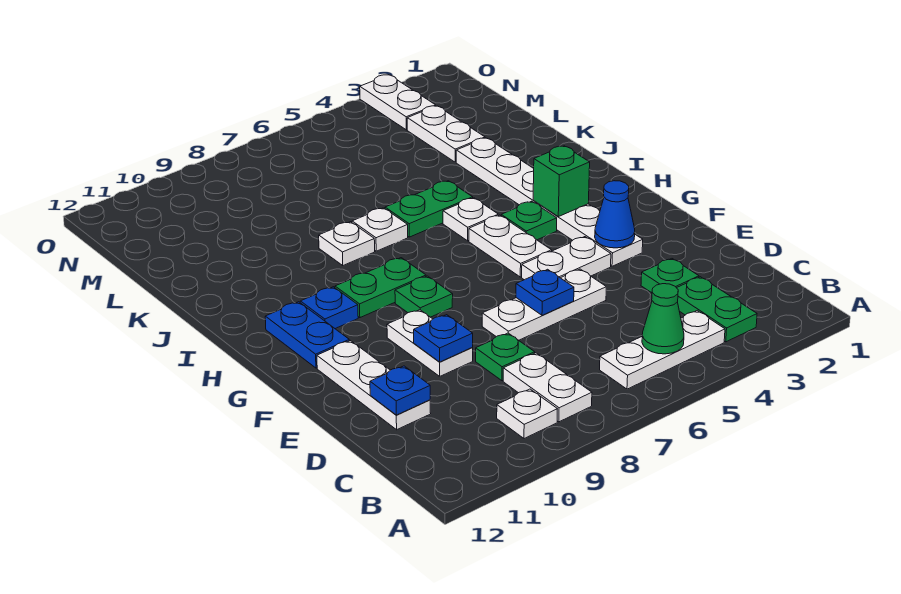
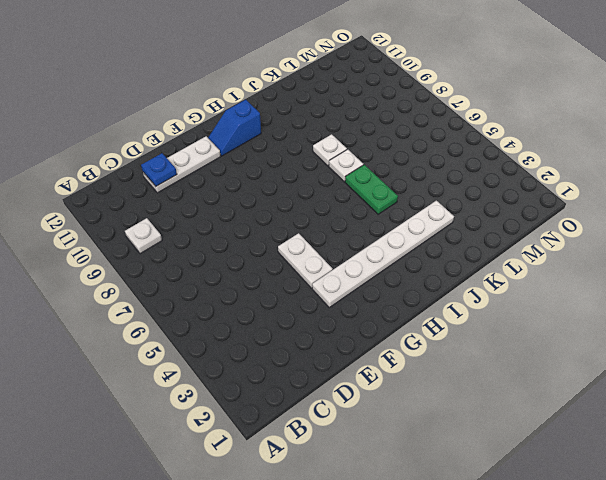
blue slope G11:H11 level 1 top H -> blue plate G11:H11 level 1
none -> green plate B3:C3 level 1
none -> white plate B4:B6 level 1
none -> white plate B8:C8 level 1

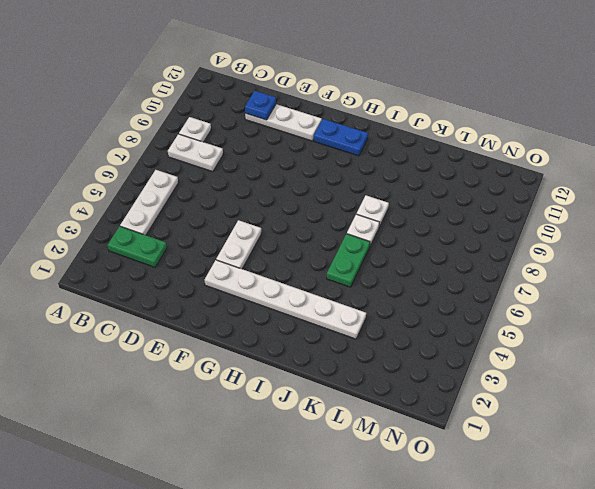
none -> green plate D3 level 1
none -> green plate D8 level 1
none -> white plate E5:E7 level 1

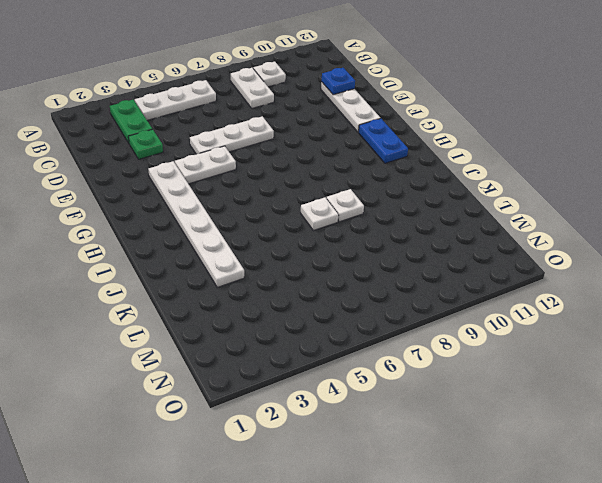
none -> green plate D8 level 1
none -> white plate E9:F9 level 1
none -> white plate G5:H5 level 1

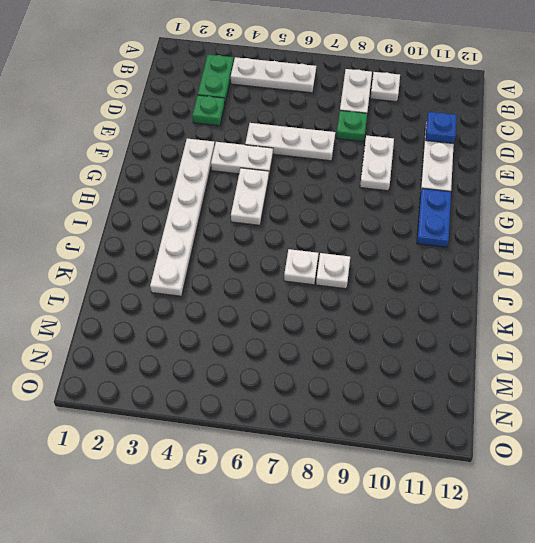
none -> green plate G8 level 1
none -> green plate H4 level 1
none -> green plate H8:H9 level 1

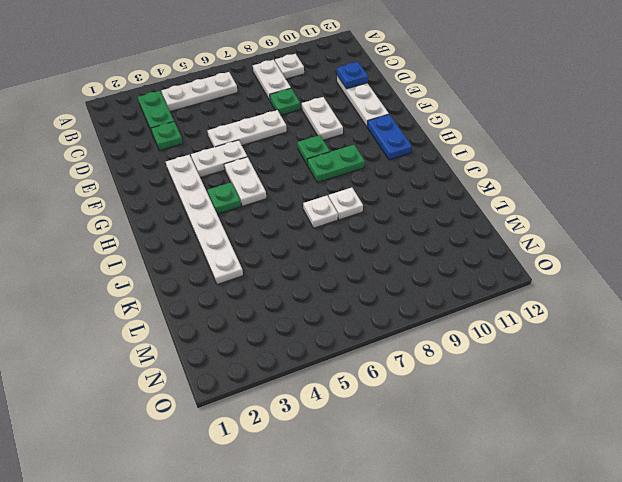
none -> blue plate H10 level 1
none -> white plate I5 level 1
none -> green plate J5:J6 level 1

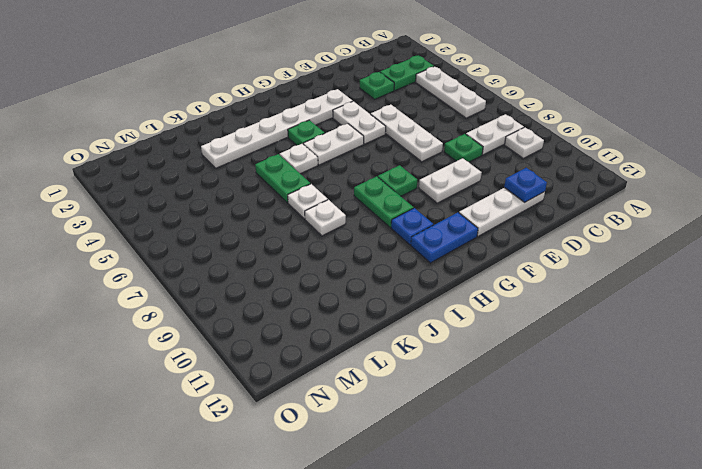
none -> white plate L3:M3 level 1
none -> white plate N3:O3 level 1
none -> green cone B5 level 2

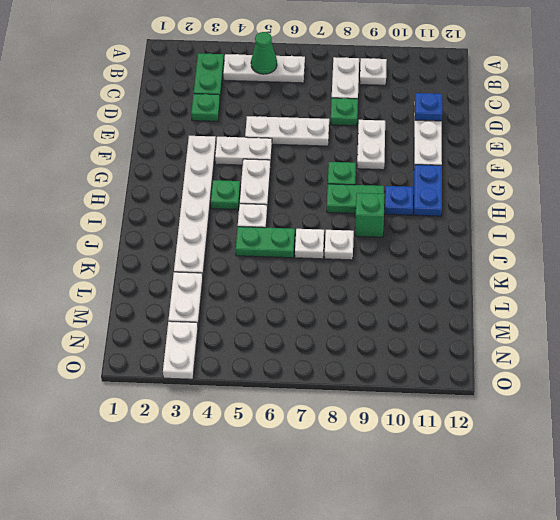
green brick I9 level 1 -> green brick H3 level 2
none -> blue plate E6 level 2
none -> blue plate E9 level 2
none -> blue cone F3 level 2

